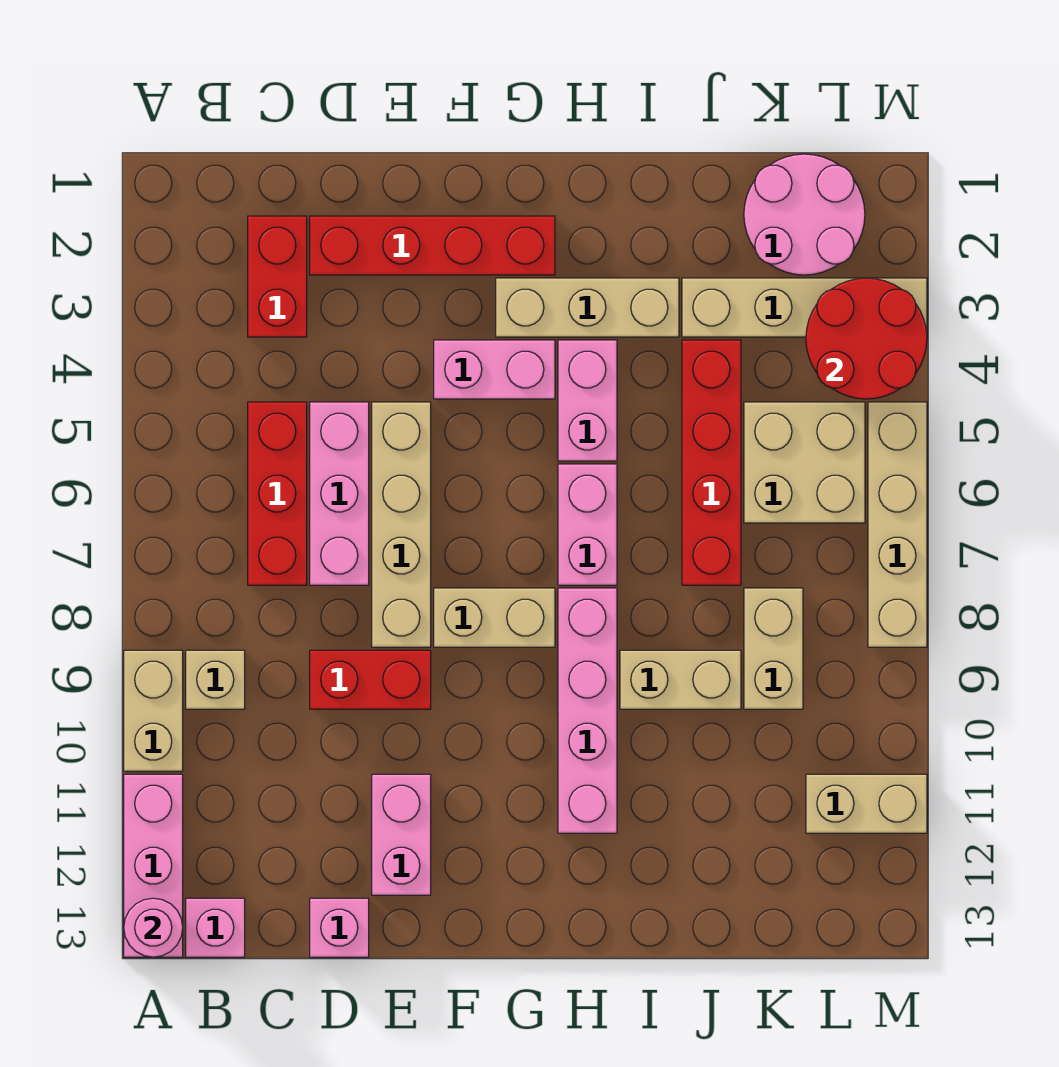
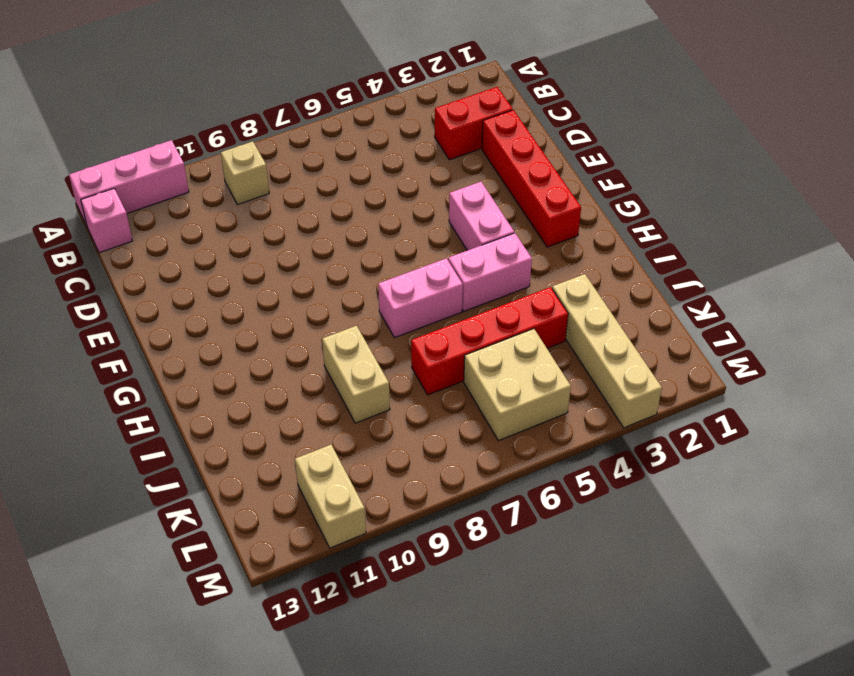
none -> tan brick A9:A10 level 1
none -> red brick C5:C7 level 1
none -> pink brick D5:D7 level 1

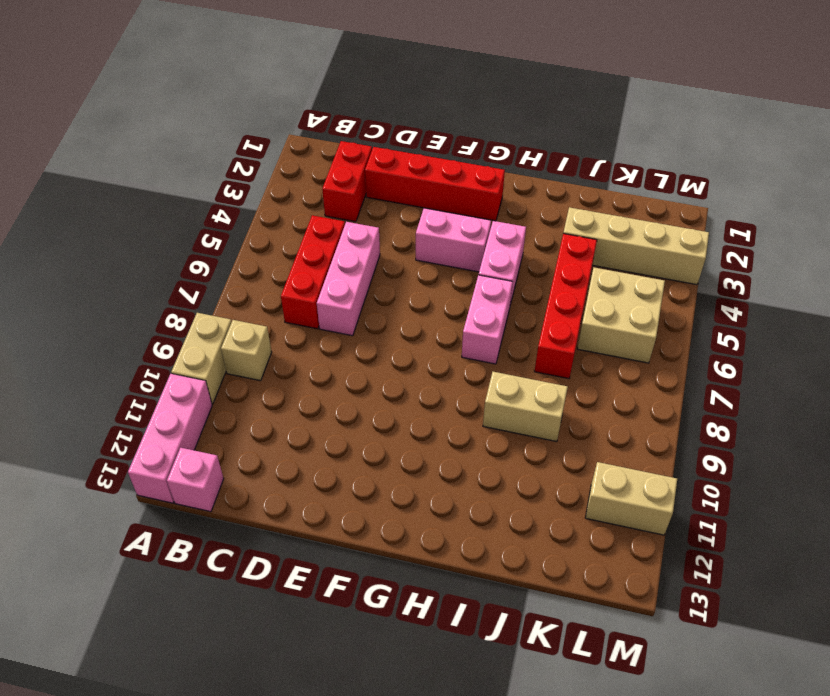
none -> red brick D9:E9 level 1
none -> pink brick D13 level 1
none -> tan brick E5:E8 level 1

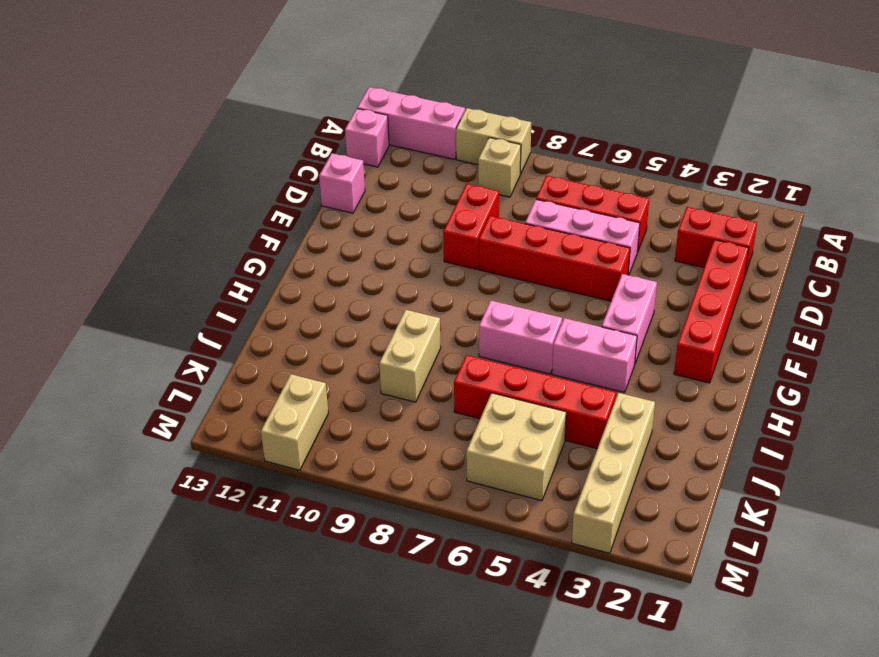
red brick E5:E8 level 1 -> tan brick E5:E8 level 1
none -> pink brick E11:E12 level 1
none -> tan brick F8:G8 level 1
none -> tan brick G3:I3 level 1

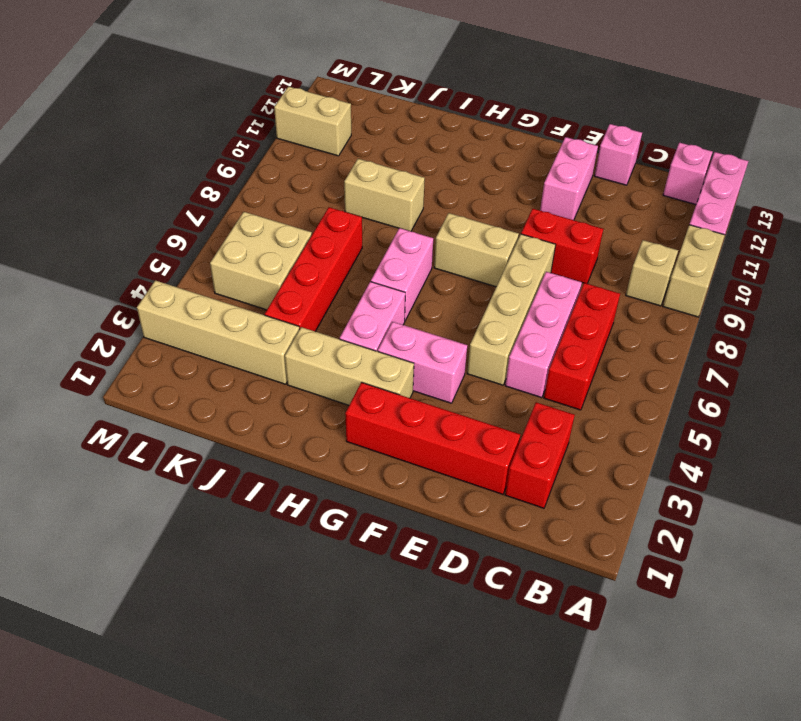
none -> pink brick H8:H11 level 1
none -> pink round brick K1:L2 level 1
none -> tan brick K8:K9 level 1

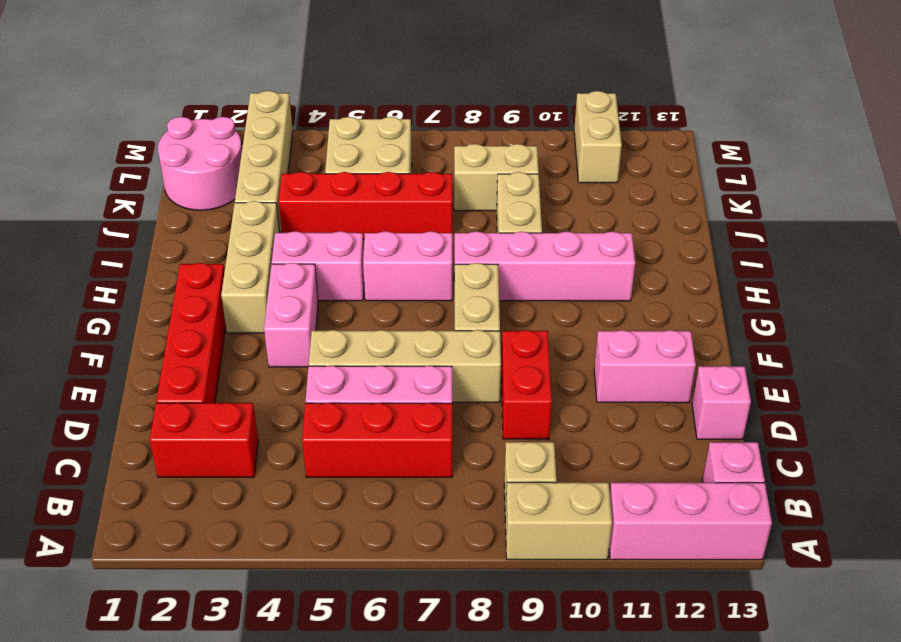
none -> tan brick M5:M8 level 1
none -> pink round brick A13 level 2
none -> red round brick L3:M4 level 2

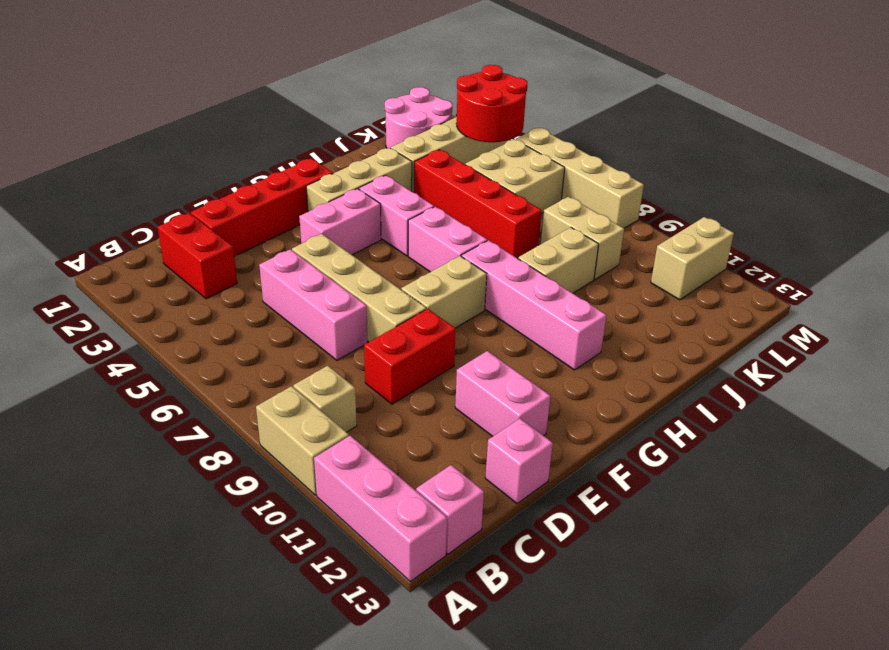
none -> red brick C5:C7 level 1
none -> pink round brick A13 level 2

